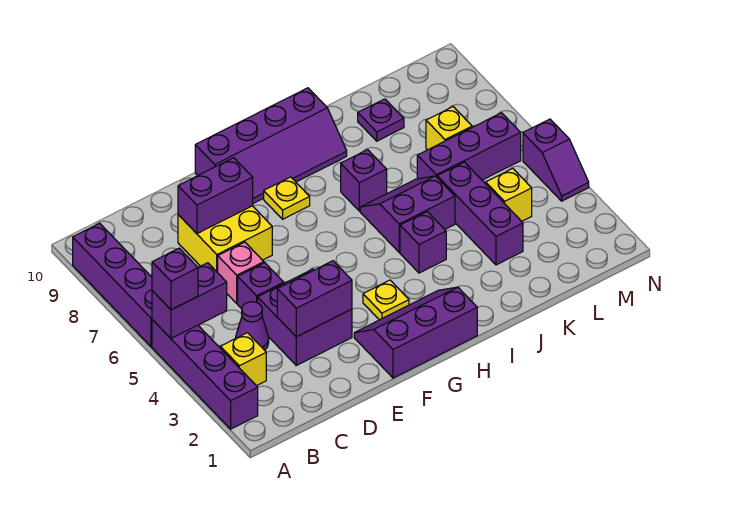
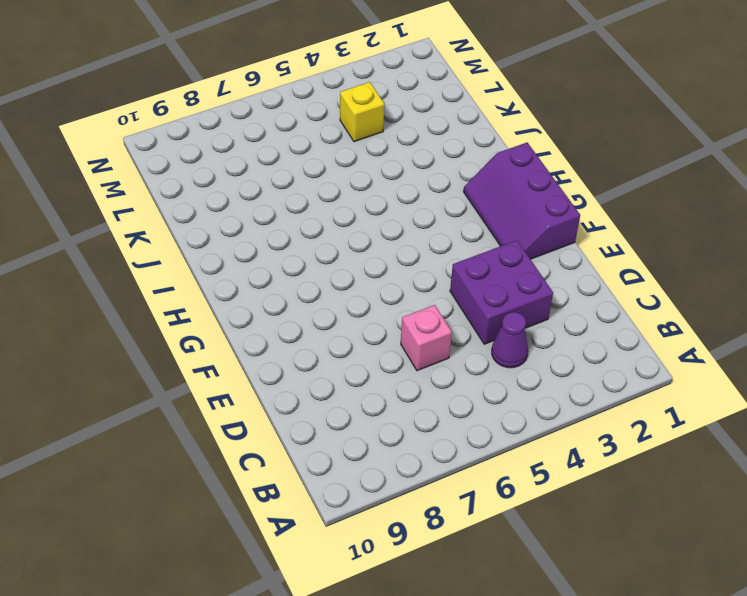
none -> purple brick A2:A5 level 1
none -> purple brick A6:A9 level 1
none -> yellow brick B3 level 1

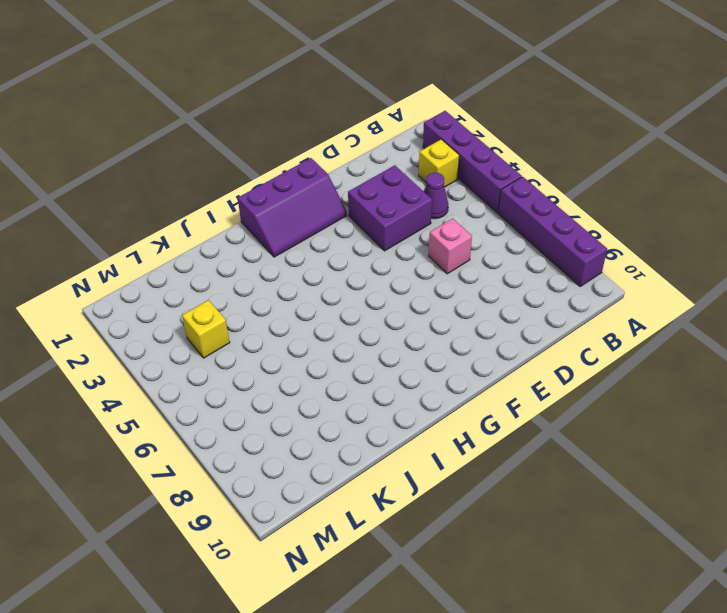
none -> purple brick D5 level 1
none -> yellow brick D7:E8 level 1
none -> purple slope F9:I10 level 1 top 10

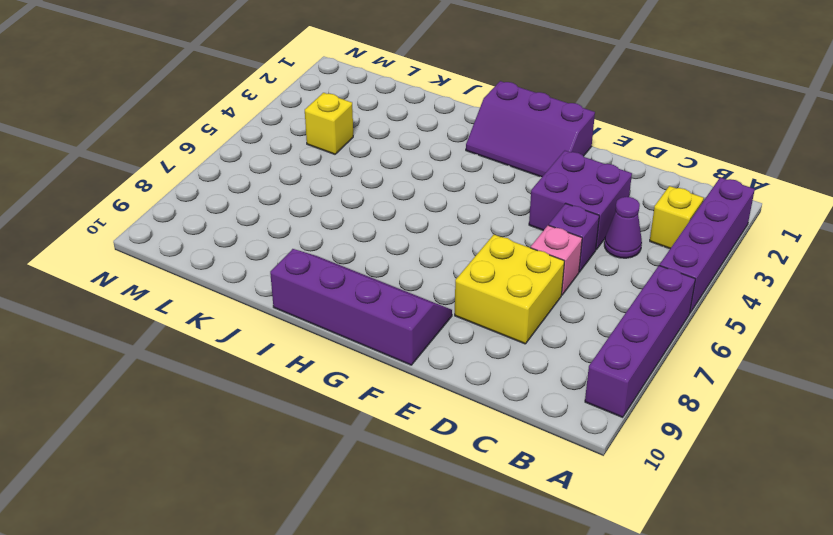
none -> yellow plate G3 level 1
none -> yellow plate G8 level 1
none -> purple brick I4 level 1

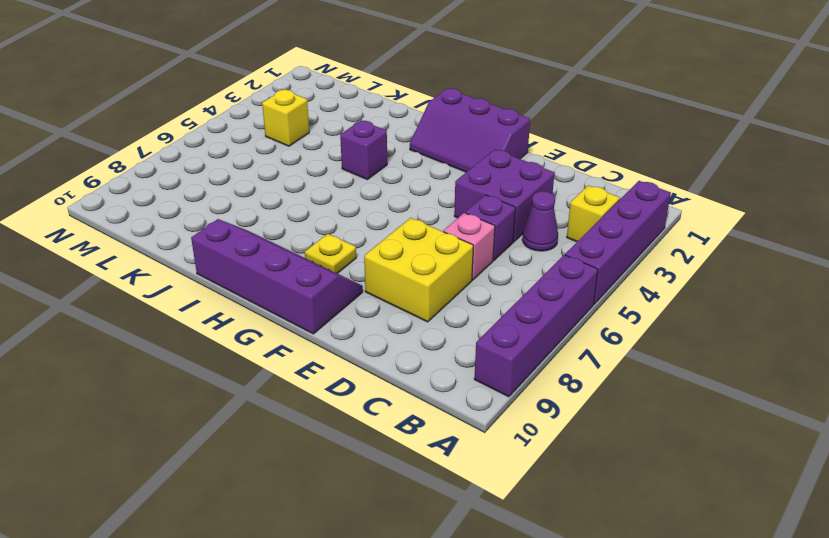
none -> yellow plate G3 level 1
none -> purple slope I5:J6 level 1 top 5
none -> purple brick I7 level 1

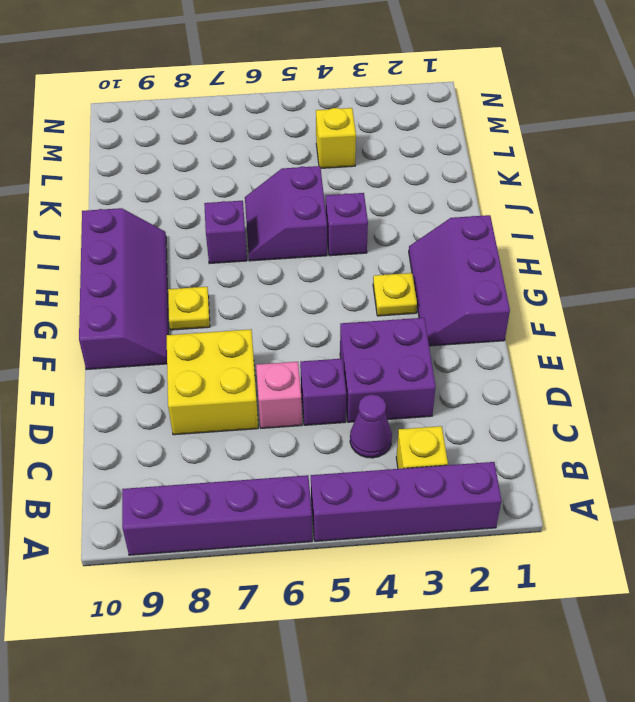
none -> purple brick K3:K5 level 1
none -> purple brick K6:M6 level 1
none -> purple plate K9 level 1

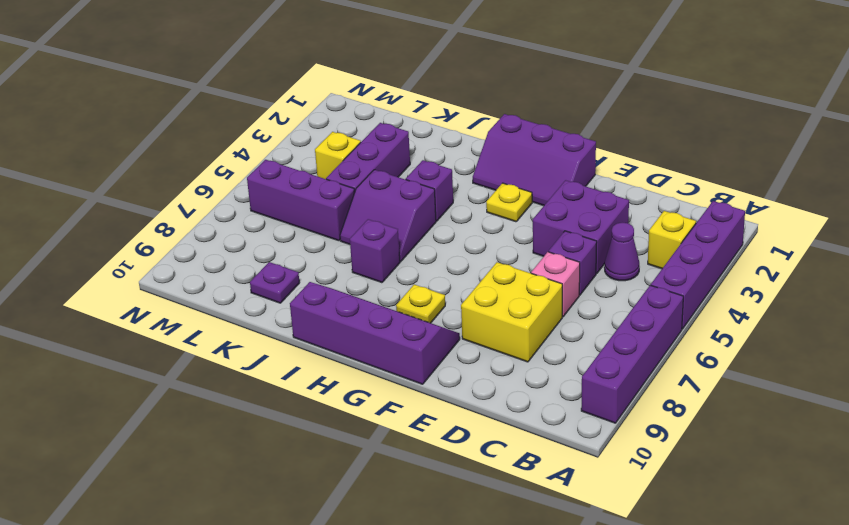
none -> yellow brick L7 level 1
none -> purple slope N4:N5 level 1 top 5
none -> purple brick A5:B5 level 2

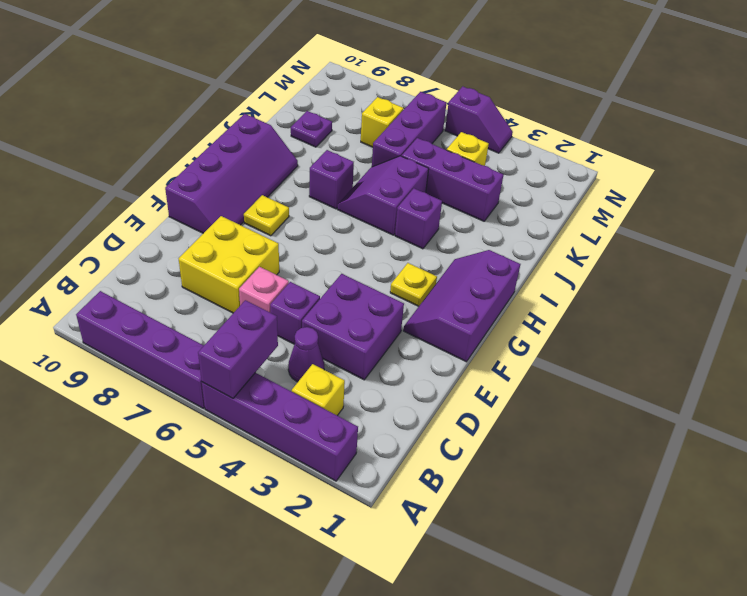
none -> purple brick D3:E3 level 2
none -> purple brick D8:E8 level 2
none -> purple brick A5 level 3

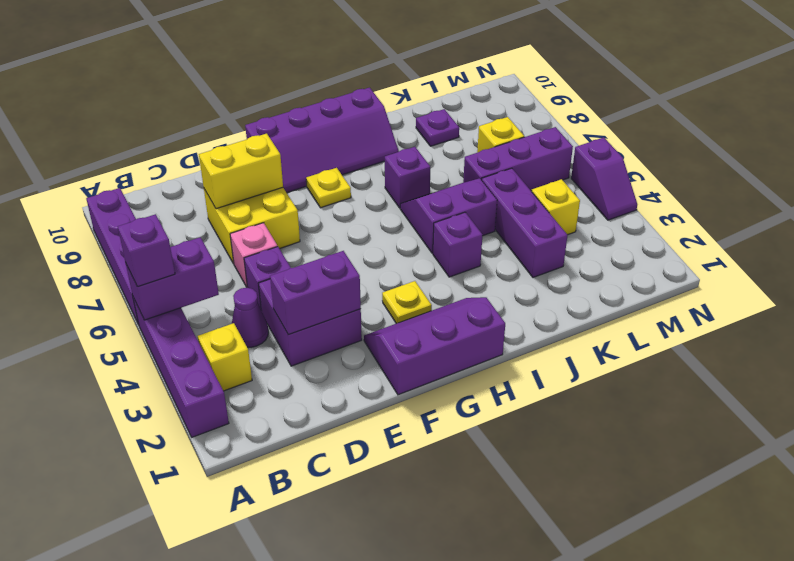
yellow brick D8:E8 level 2 -> purple brick D8:E8 level 2

